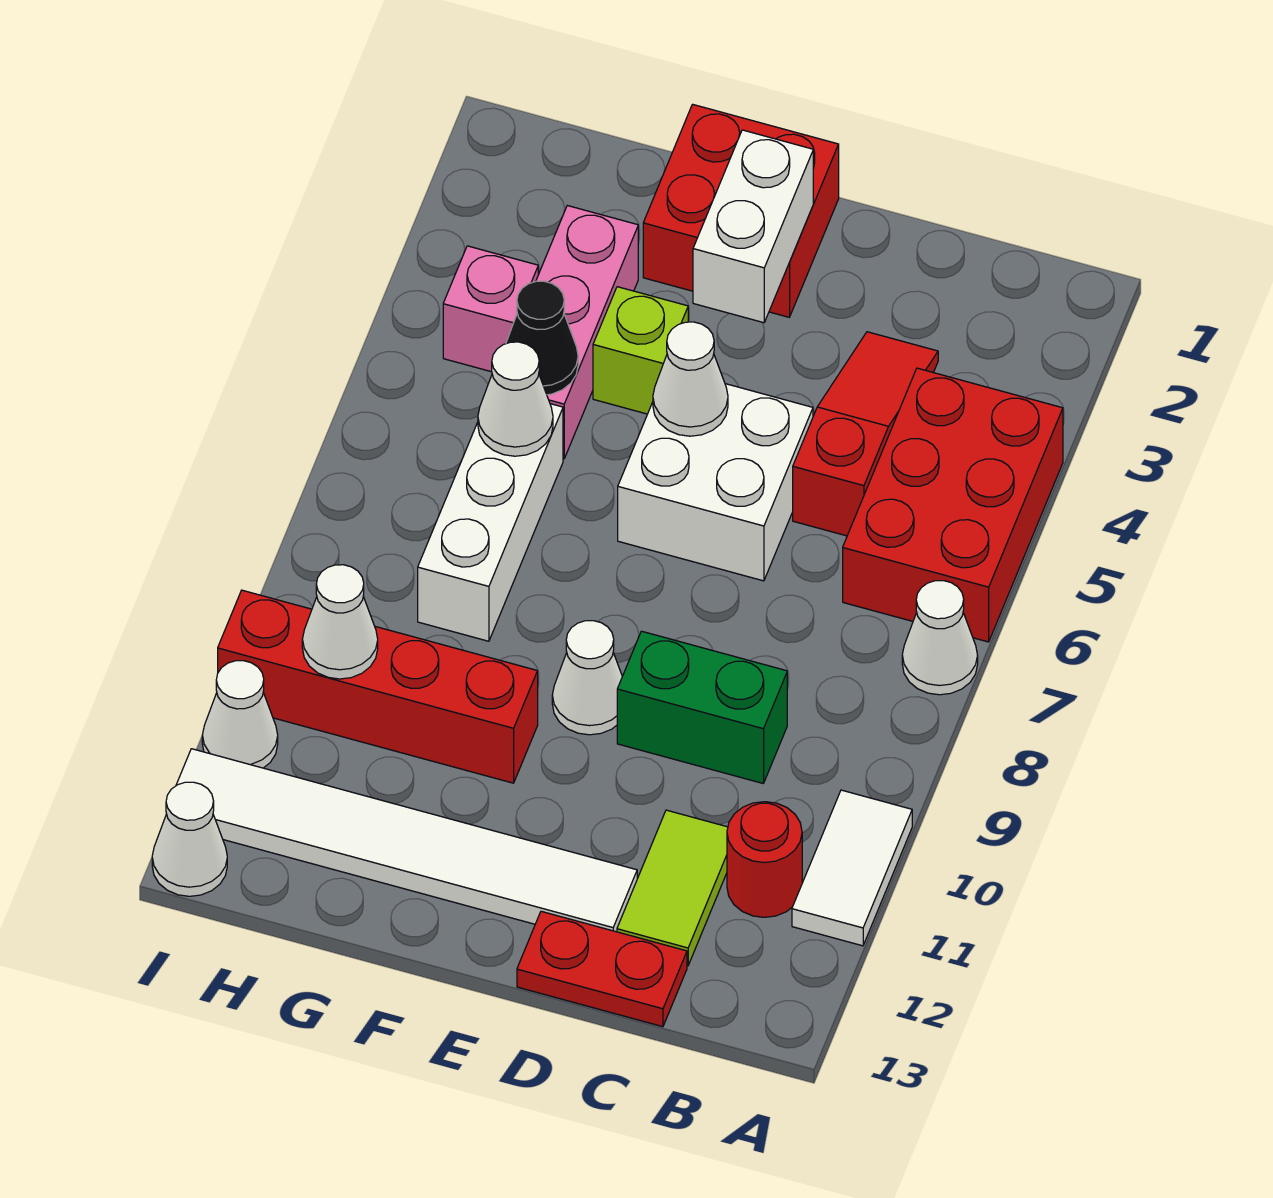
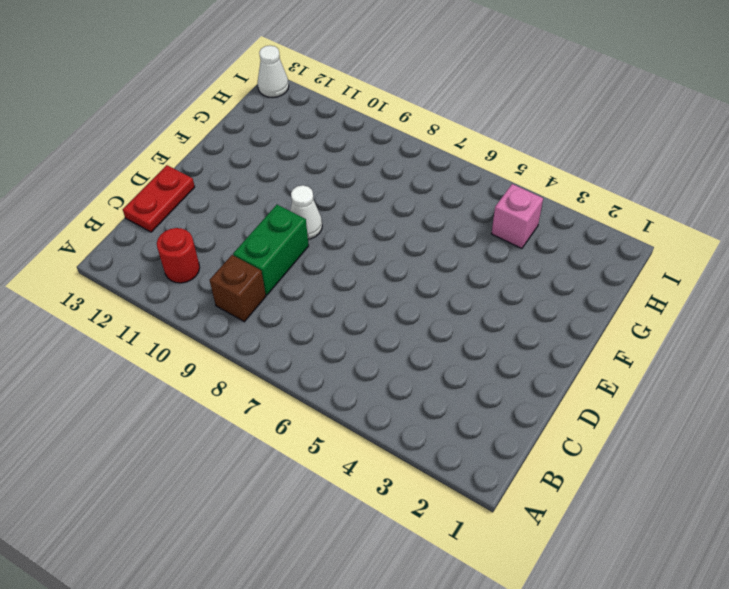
brown brick B9 level 1 -> none
none -> red brick A4:B6 level 1
none -> white cone A7 level 1
none -> white tile A10:A11 level 1

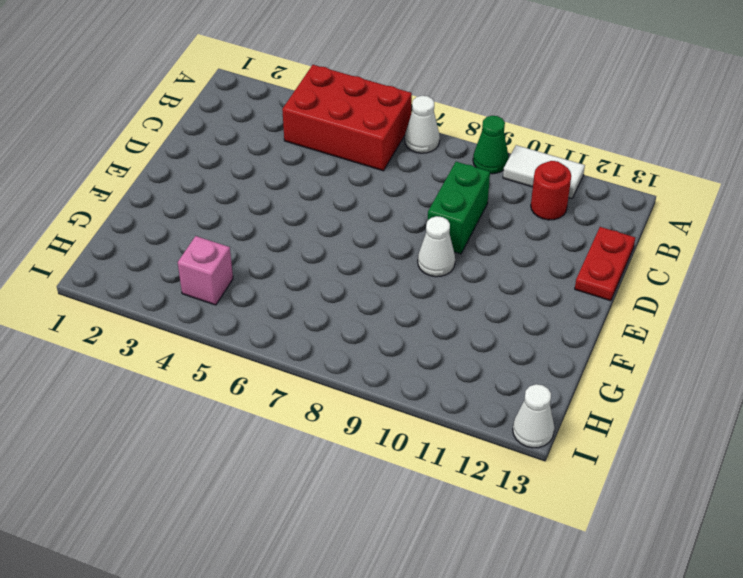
green cone A9 level 1 -> none
none -> red slope C3:C5 level 1 top 5
none -> lime tile C11:C12 level 1
none -> white brick D5:E6 level 1

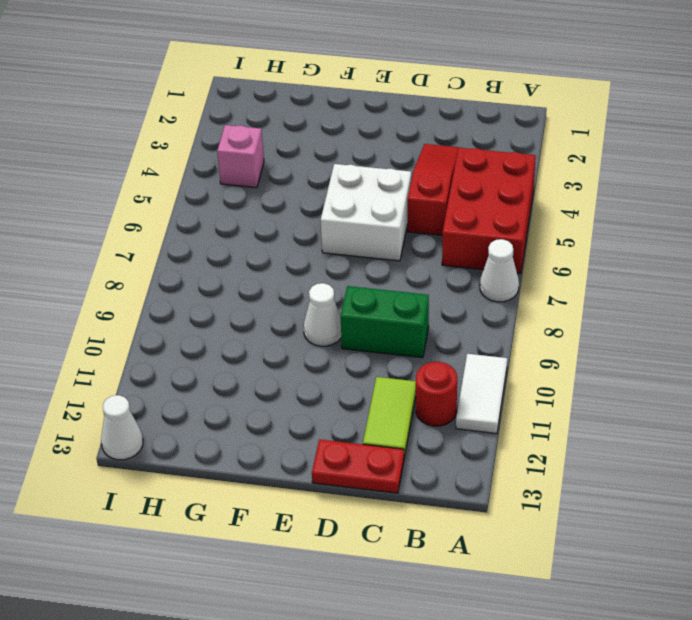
none -> white tile D12:I12 level 1
none -> red brick E1:F2 level 1
none -> lime brick F4 level 1

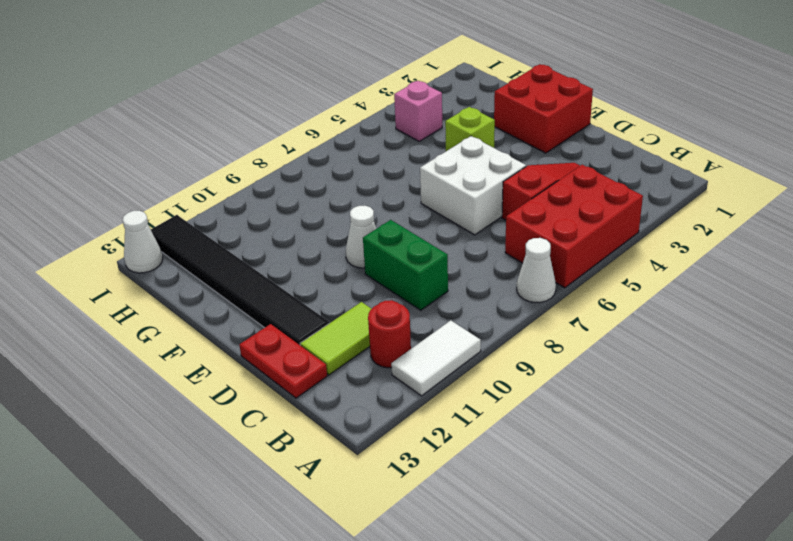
black tile D12:I12 level 1 -> white tile D12:I12 level 1
none -> red brick F10:I10 level 1
none -> pink brick G3:G5 level 1
none -> white brick G6:G8 level 1

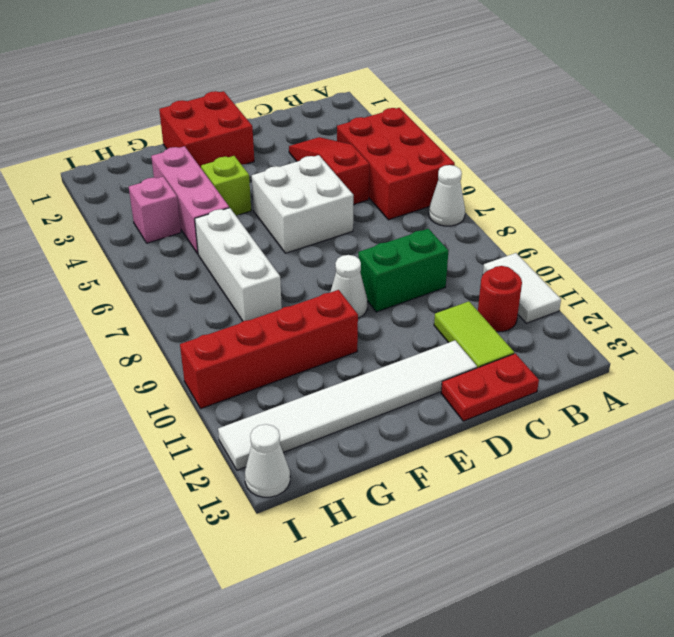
none -> white cone I11 level 1
none -> white brick E2:E3 level 2
none -> white cone E5 level 2

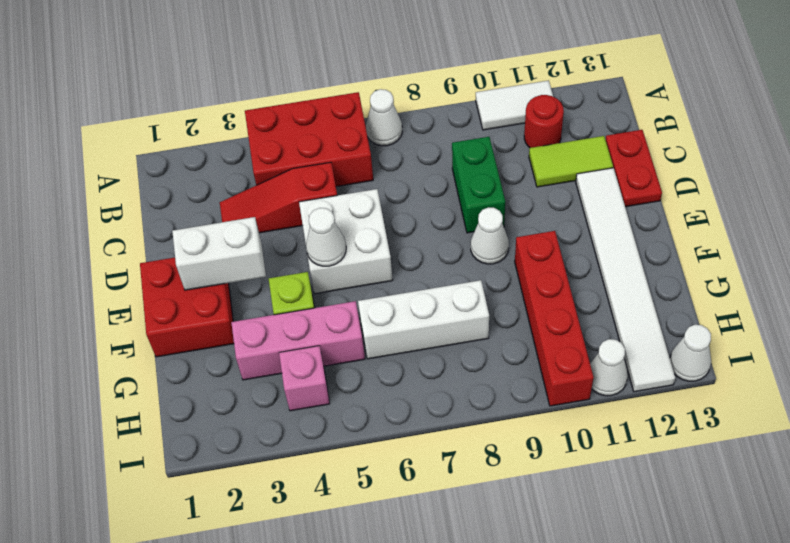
none -> black cone G5 level 2
none -> white cone G6 level 2
none -> white cone H10 level 2

